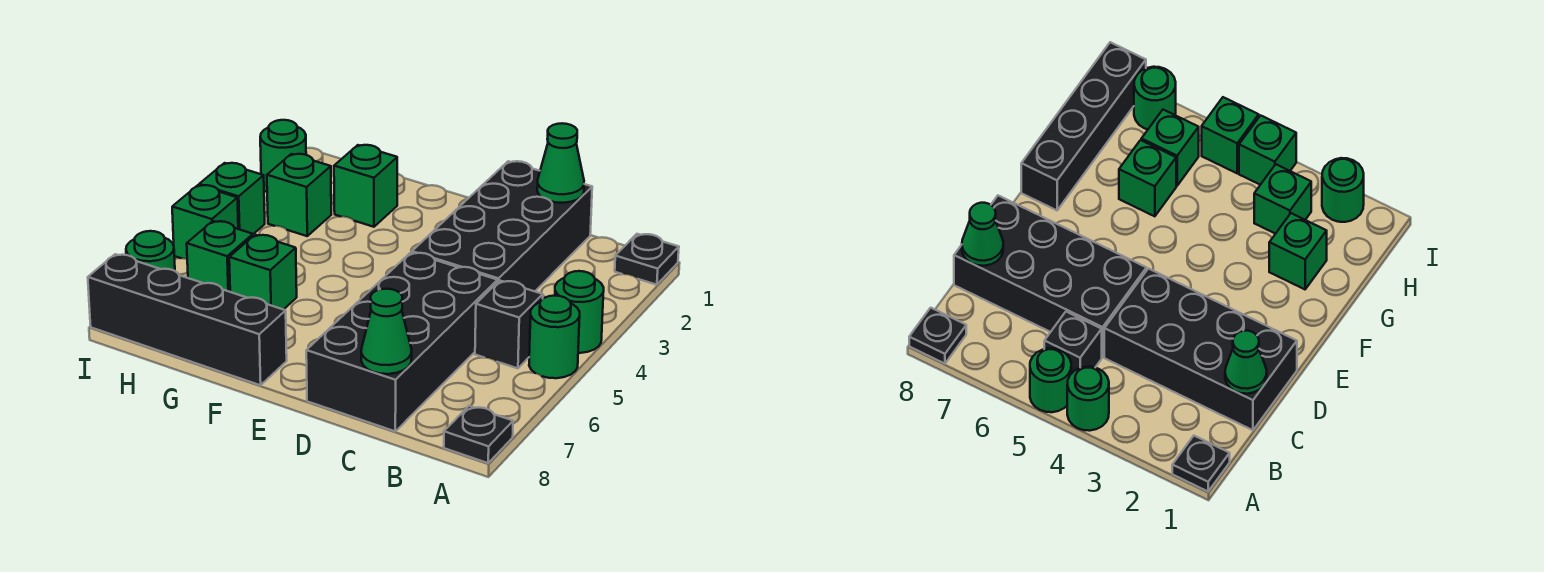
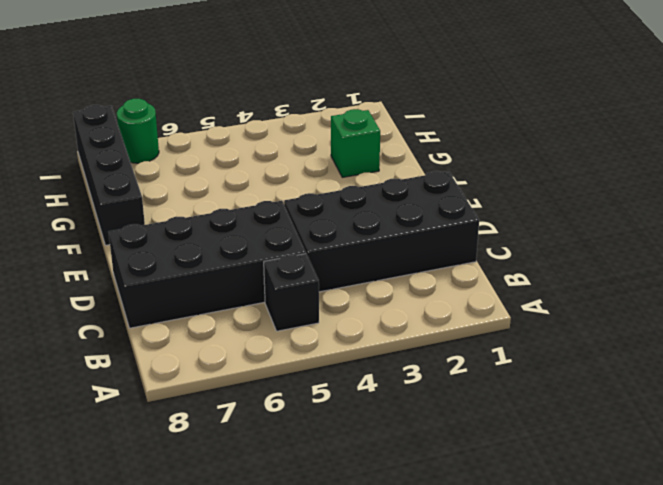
none -> black plate A1 level 1
none -> green round brick A4 level 1
none -> green round brick A5 level 1

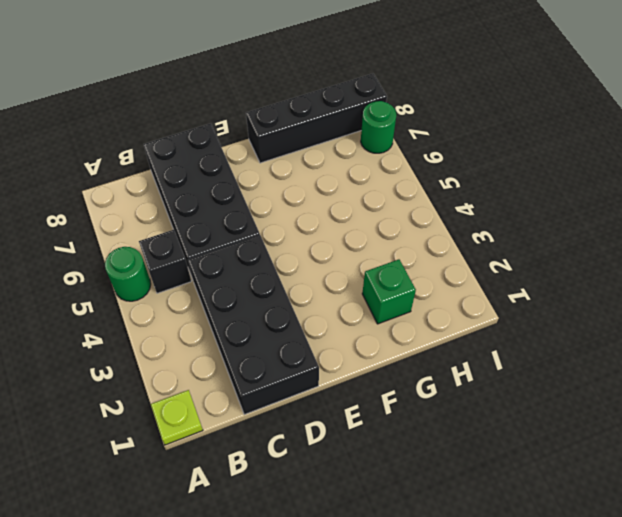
lime plate A1 level 1 -> black plate A1 level 1
none -> green round brick A4 level 1
none -> black plate A8 level 1
none -> green brick G6 level 1

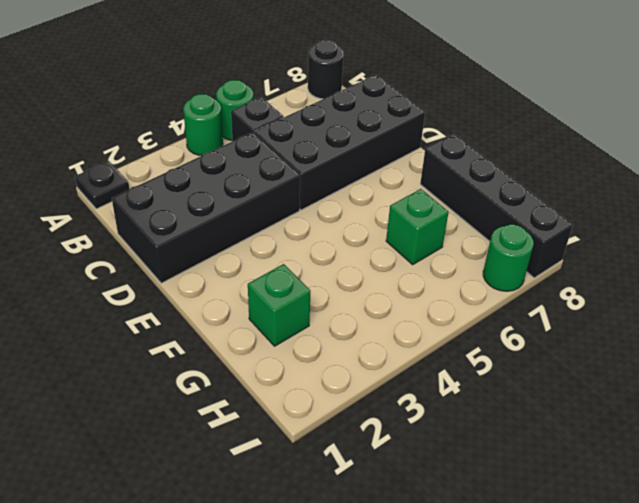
black round brick A8 level 1 -> black plate A8 level 1
none -> green brick H3 level 1
none -> green brick H6 level 1
none -> green round brick I2 level 1

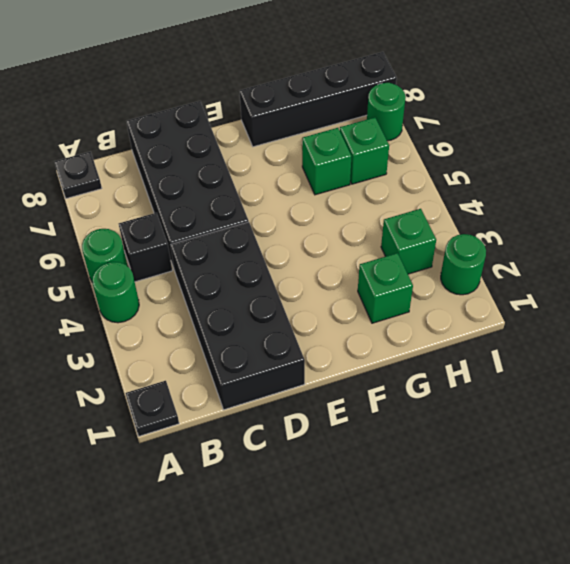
none -> green brick I4 level 1
none -> green brick I5 level 1
none -> green cone C1 level 2

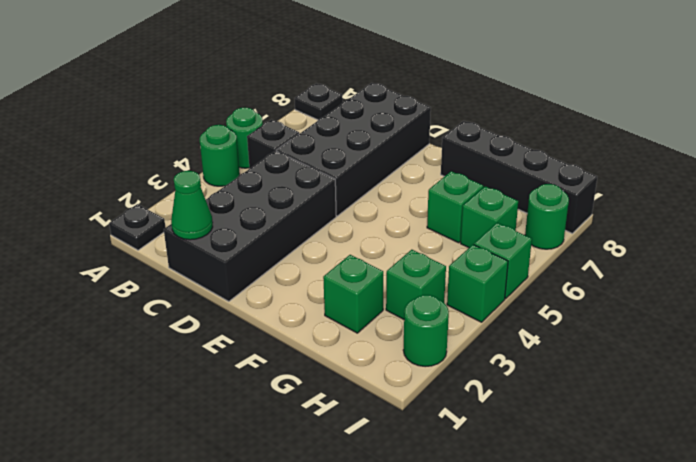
none -> green cone C8 level 2

